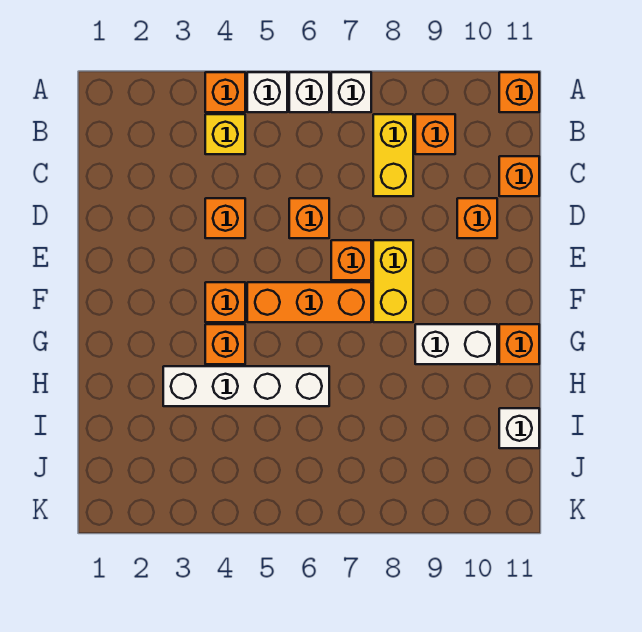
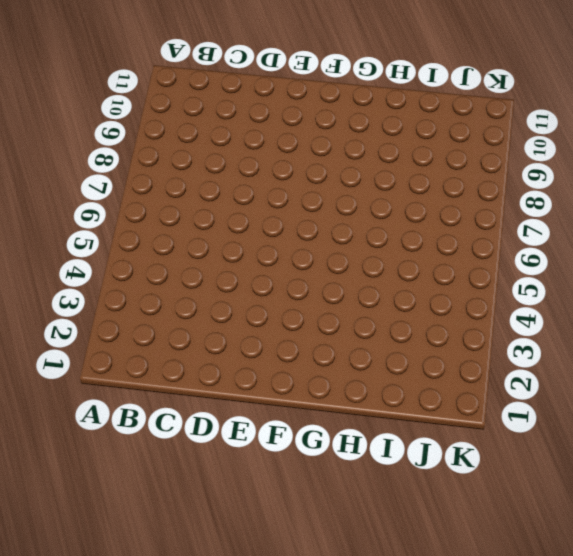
none -> orange brick A4 level 1
none -> white brick A5 level 1
none -> white brick A6 level 1

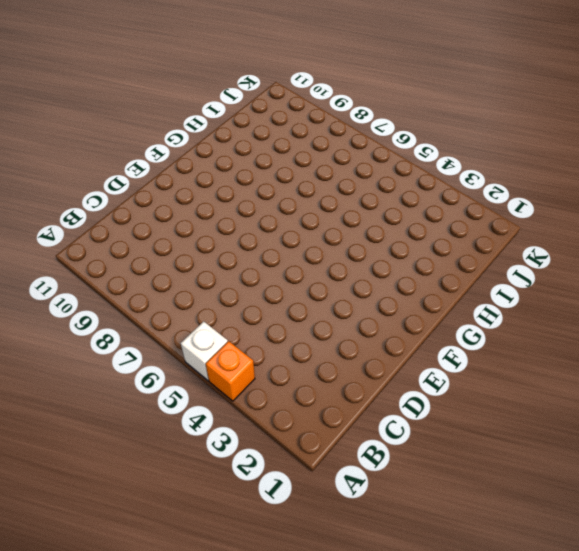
none -> white brick A6 level 1
none -> white brick A7 level 1
none -> orange brick A11 level 1

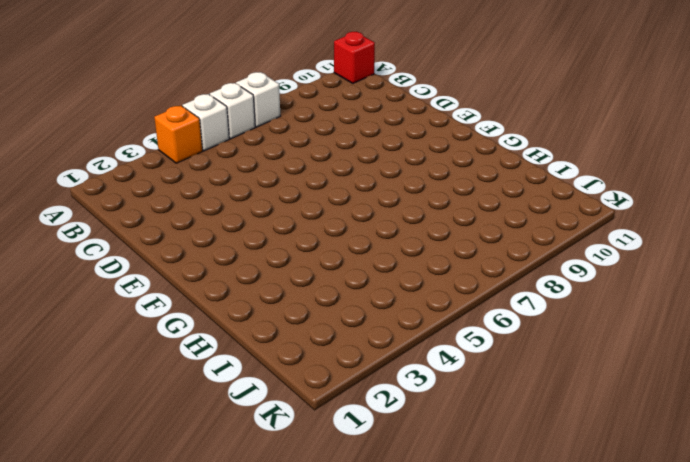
red brick A11 level 1 -> orange brick A11 level 1
none -> yellow brick B4 level 1
none -> yellow brick B8:C8 level 1
none -> orange brick B9 level 1

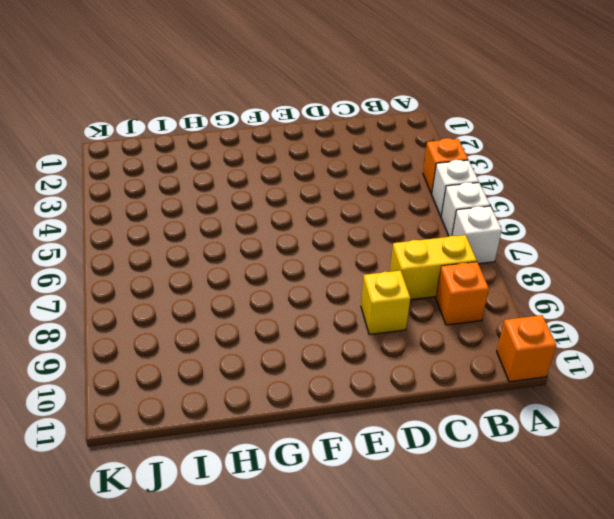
yellow brick D9 level 1 -> yellow brick B4 level 1
none -> orange brick C11 level 1
none -> orange brick D4 level 1
none -> orange brick D6 level 1

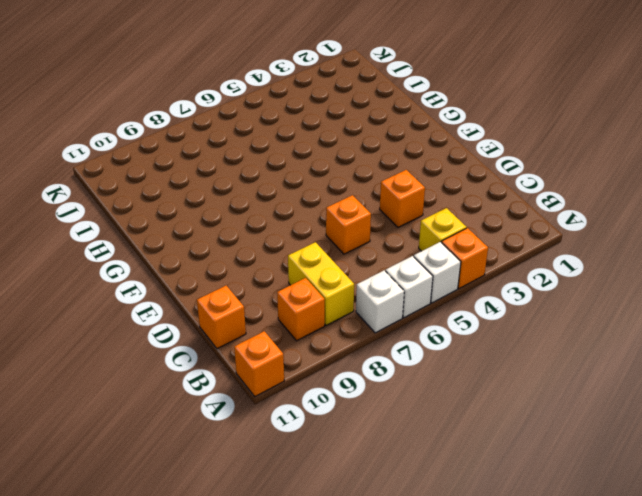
none -> orange brick D10 level 1
none -> orange brick E7 level 1
none -> yellow brick E8:F8 level 1

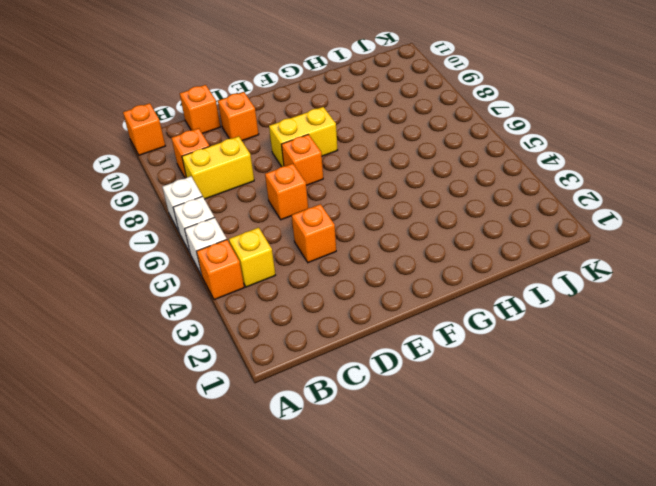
none -> orange brick F4 level 1
none -> orange brick F5:F7 level 1
none -> orange brick G4 level 1

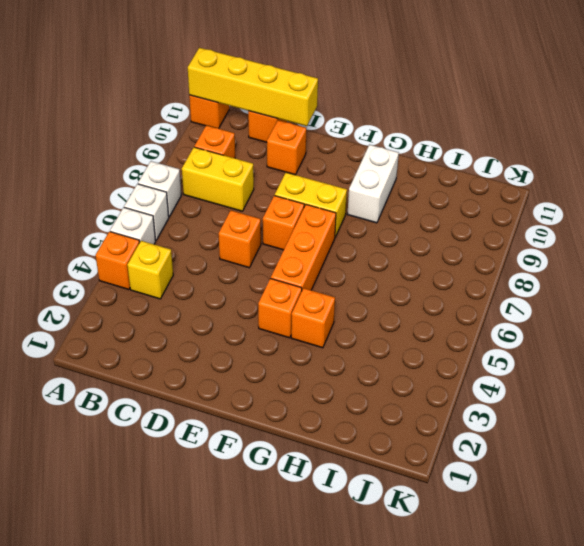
yellow brick A11:D11 level 2 -> none
none -> orange brick D4 level 1
none -> orange brick G11 level 1
none -> white brick H3:H6 level 1

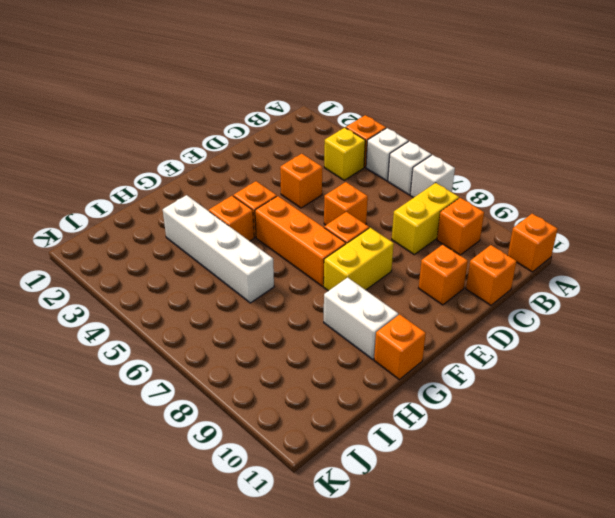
none -> white brick I11 level 1

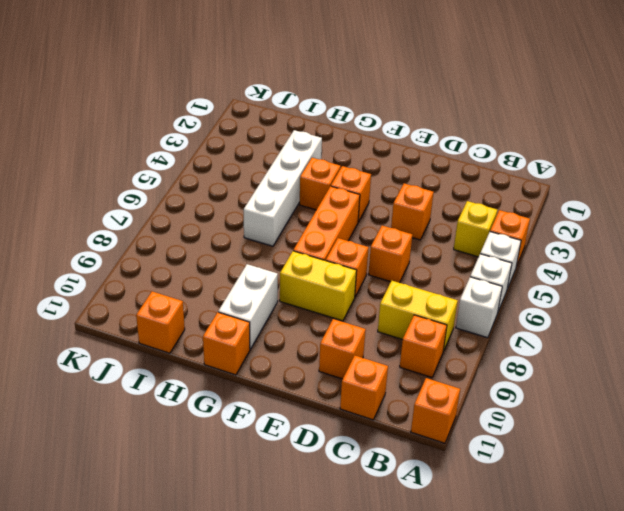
orange brick I11 level 1 -> white brick I11 level 1

